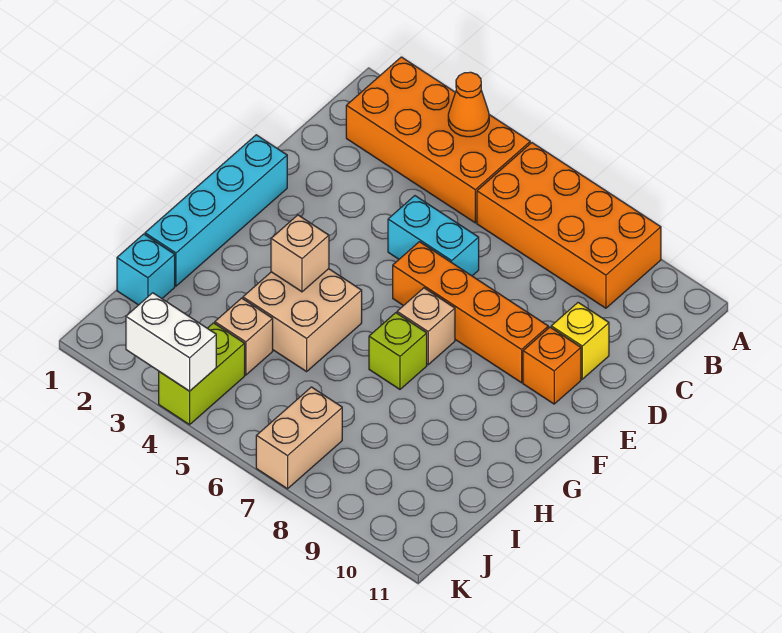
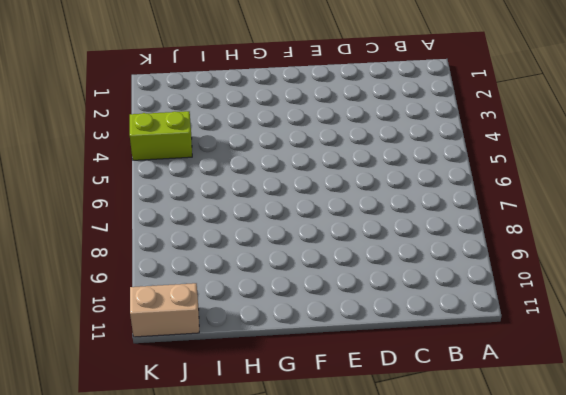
tan brick J11:K11 level 1 -> tan brick J7:K7 level 1
none -> orange brick A2:B5 level 1
none -> orange brick A6:B9 level 1
none -> cyan brick D5:D6 level 1

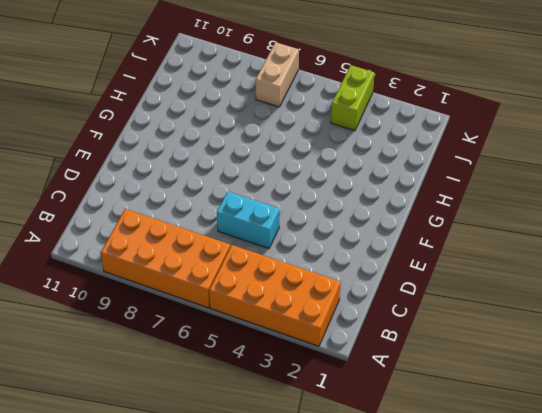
none -> yellow brick D10 level 1
none -> cyan brick E1:H1 level 1
none -> orange brick E6:E9 level 1

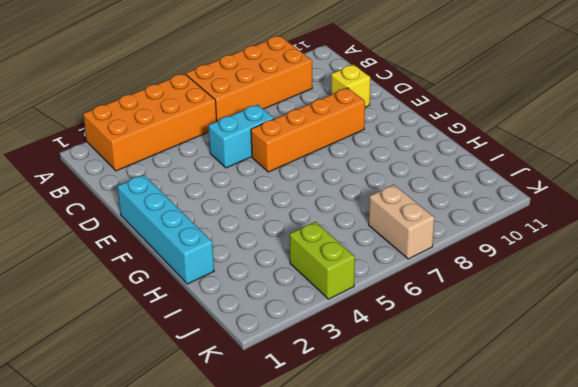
none -> orange brick E10 level 1
none -> tan brick F7 level 1
none -> tan brick G4:H5 level 1

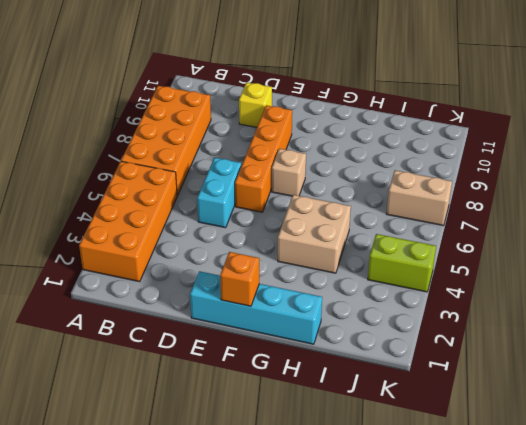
orange brick F1 level 2 -> orange brick E10 level 1
none -> lime brick G7 level 1
none -> cyan brick I1 level 1
none -> tan brick I4 level 1

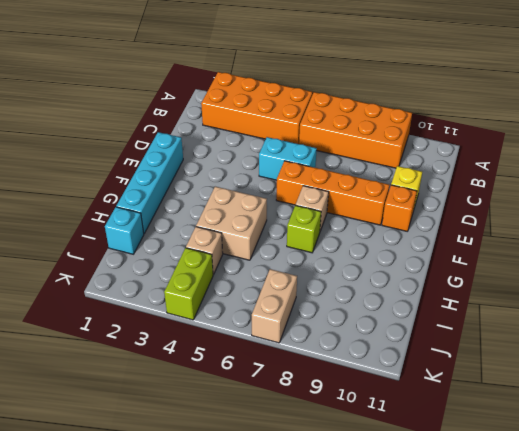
none -> orange cone A4 level 2
none -> tan brick G4 level 2
none -> white brick K3:K4 level 2

